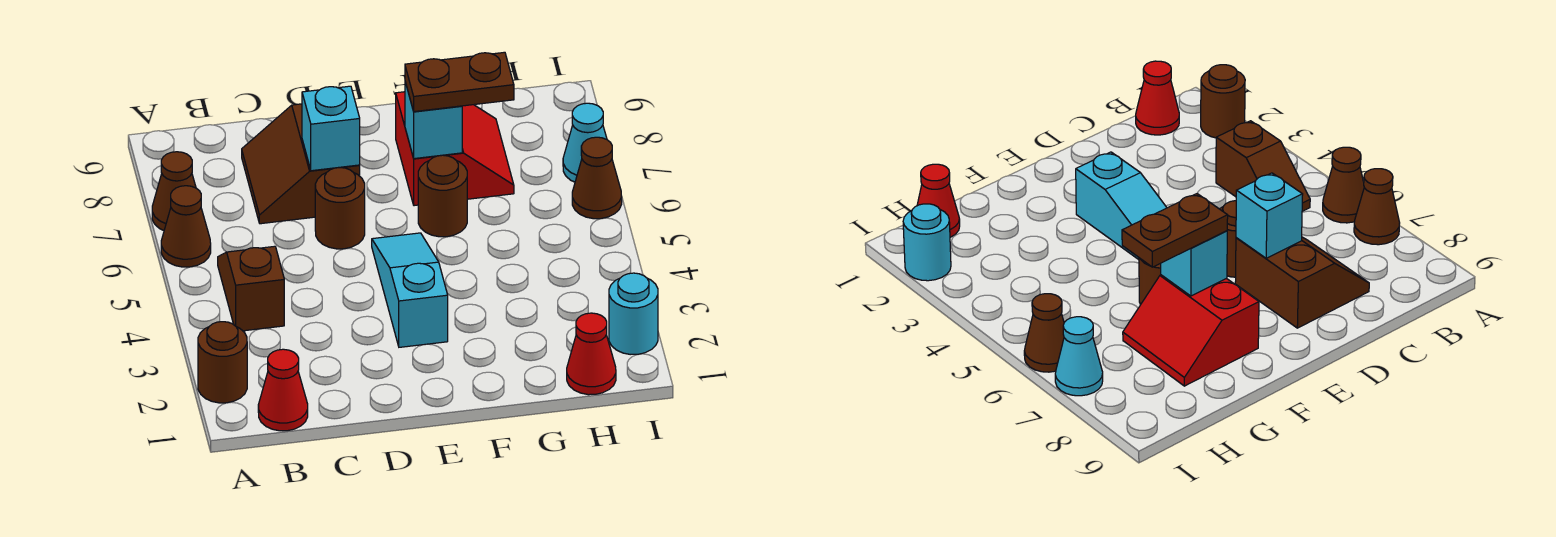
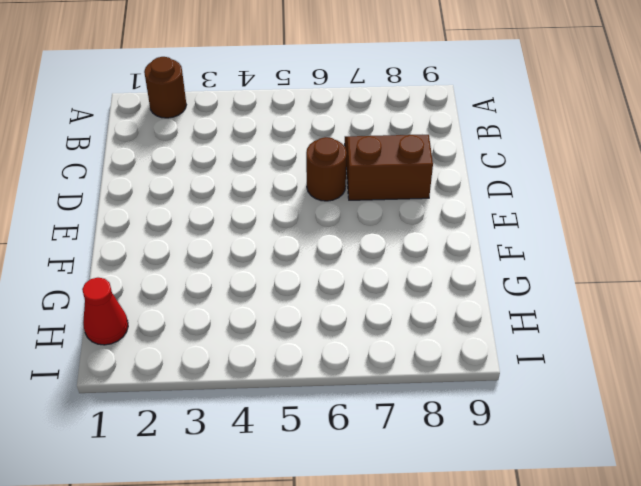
none -> brown cone A6 level 1
none -> brown cone A7 level 1
none -> red cone B1 level 1

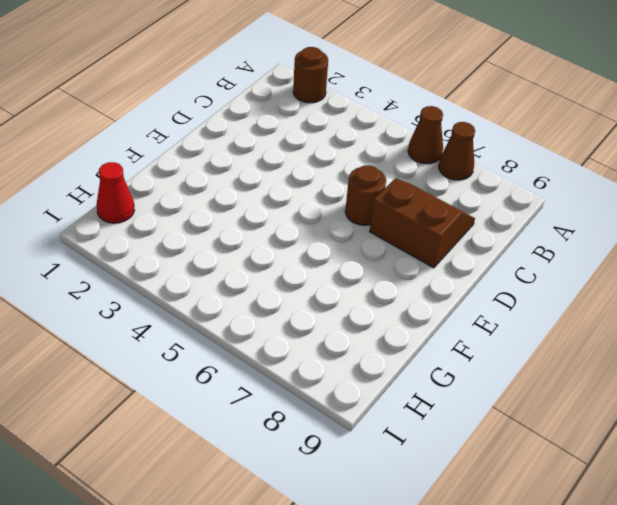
none -> red cone B1 level 1
none -> brown slope B4:B5 level 1 top 4
none -> cyan slope E3:E5 level 1 top 3

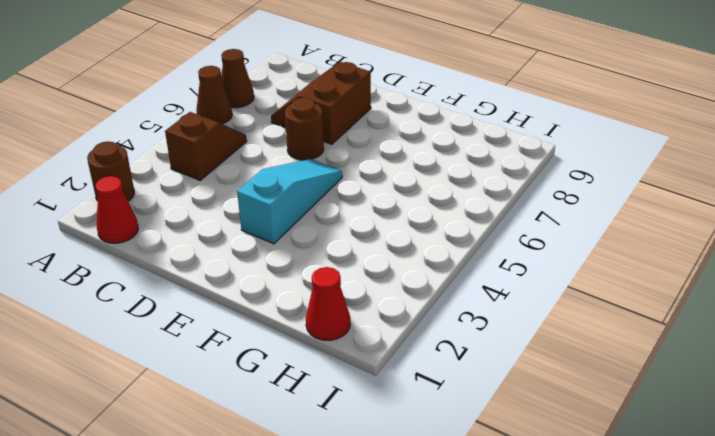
none -> brown round brick F6 level 1
none -> red slope F7:G8 level 1 top F
none -> cyan round brick I2 level 1

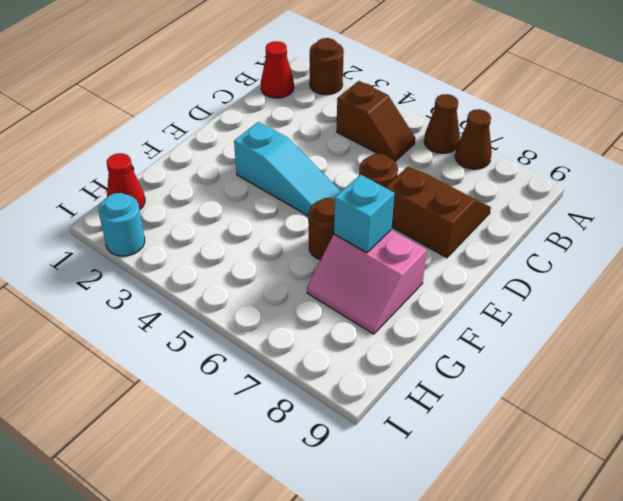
pink slope F7:G8 level 1 top F -> red slope F7:G8 level 1 top F
none -> brown cone I6 level 1
none -> cyan cone I7 level 1
none -> cyan brick D7 level 2

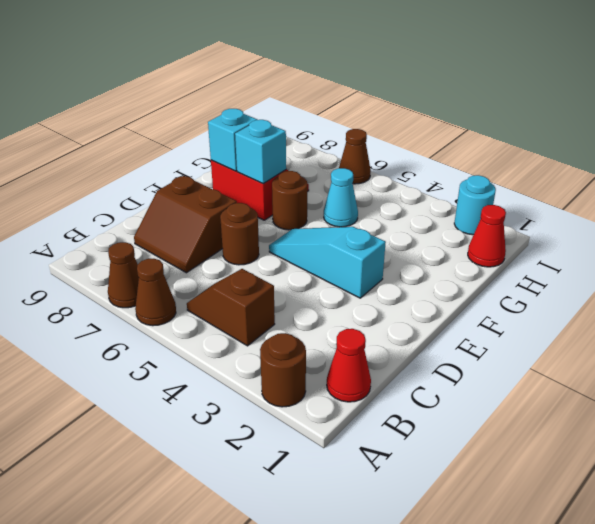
cyan brick F8 level 2 -> cyan brick D7 level 2
cyan cone G5 level 1 -> cyan cone I7 level 1
none -> brown plate F7:G7 level 3

